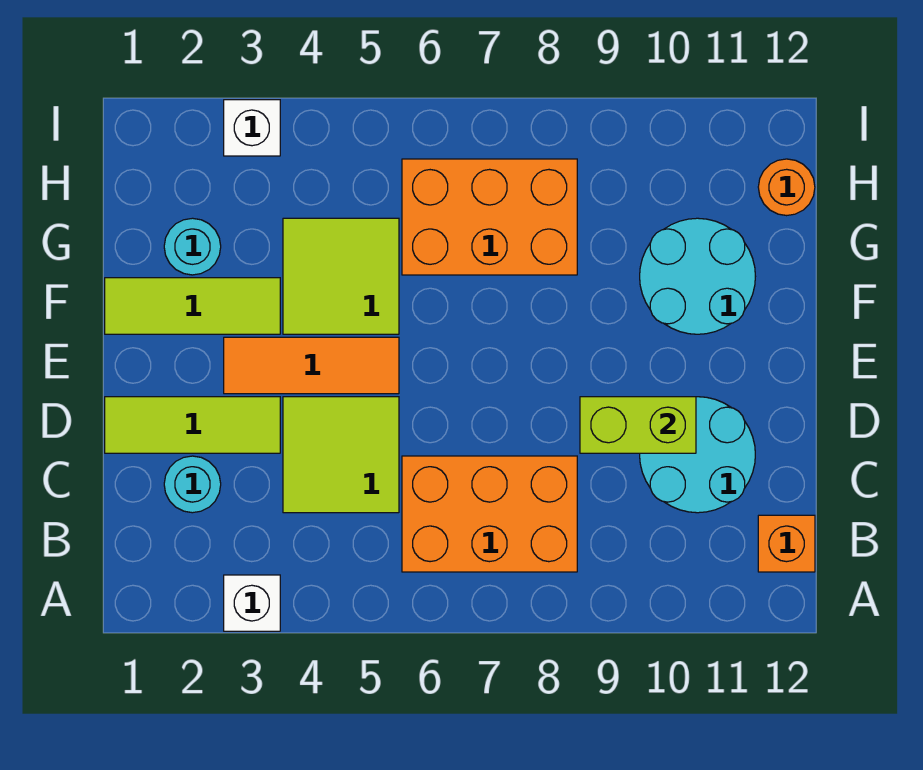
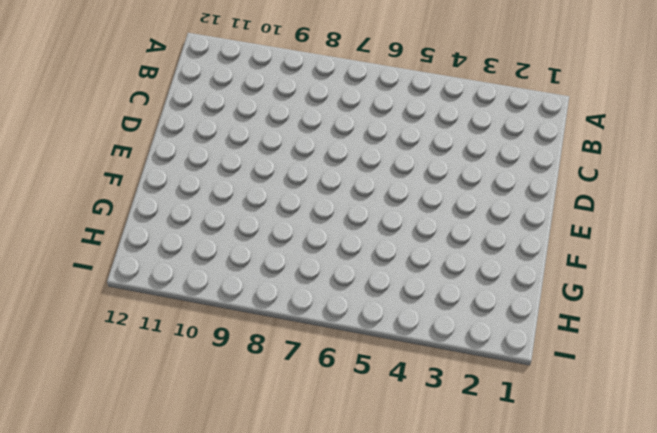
none -> white brick A3 level 1
none -> orange brick B6:C8 level 1
none -> orange brick B12 level 1

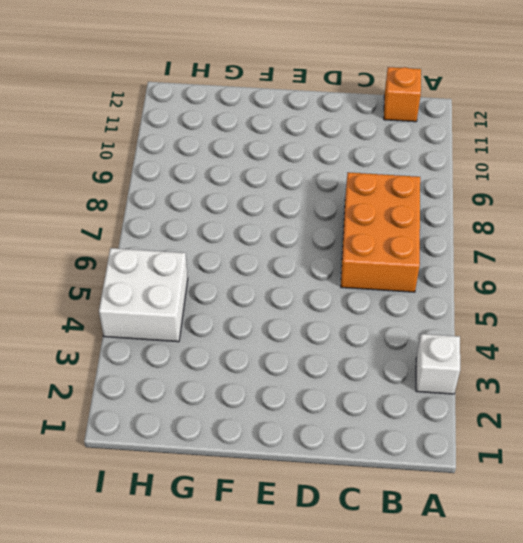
white brick H4:I5 level 1 -> none
none -> cyan round brick C2 level 1
none -> lime tile C4:D5 level 1
none -> cyan round brick C10:D11 level 1

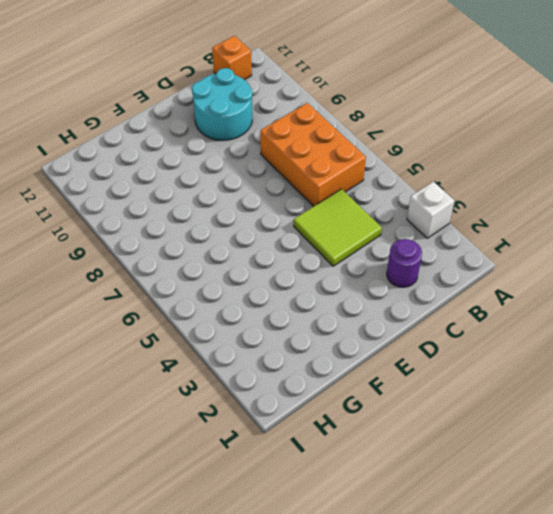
purple round brick C2 level 1 -> cyan round brick C2 level 1
none -> lime tile D1:D3 level 1
none -> orange tile E3:E5 level 1
none -> lime tile F1:F3 level 1

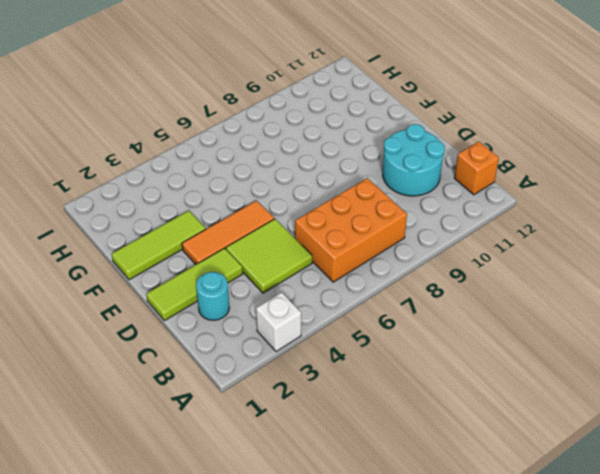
none -> lime tile F4:G5 level 1
none -> cyan round brick F10:G11 level 1
none -> cyan round brick G2 level 1

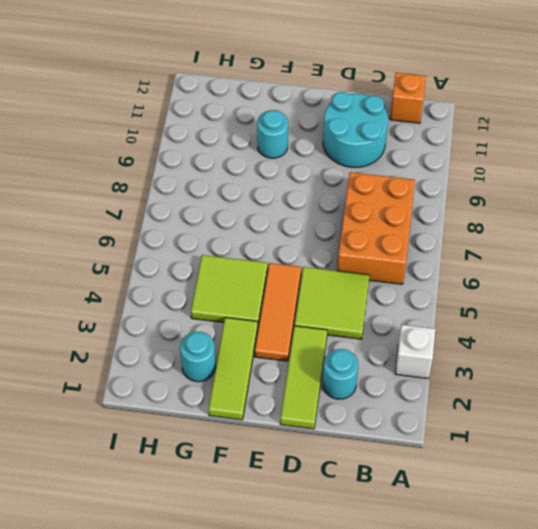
cyan round brick F10 level 1 -> cyan round brick F10:G11 level 1
none -> orange brick G6:H8 level 1
none -> orange round brick H12 level 1
none -> white brick I3 level 1

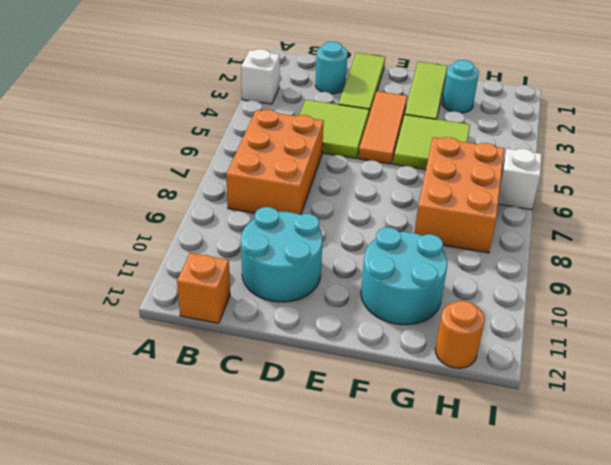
white brick I6 level 1 -> white brick I3 level 1
none -> lime brick D9:D10 level 2

